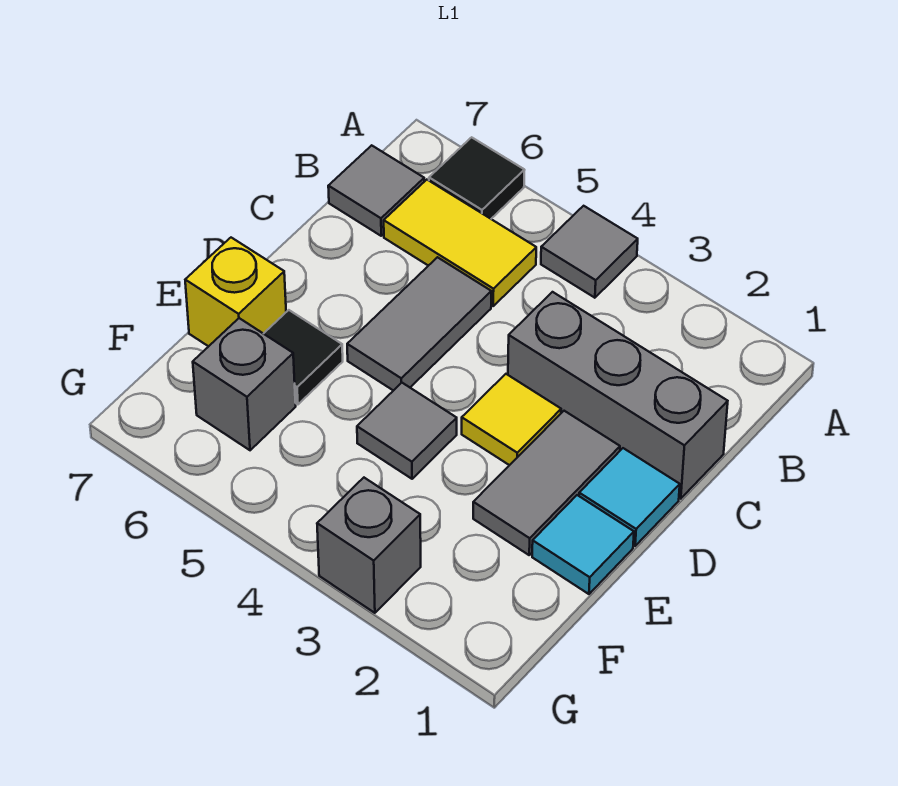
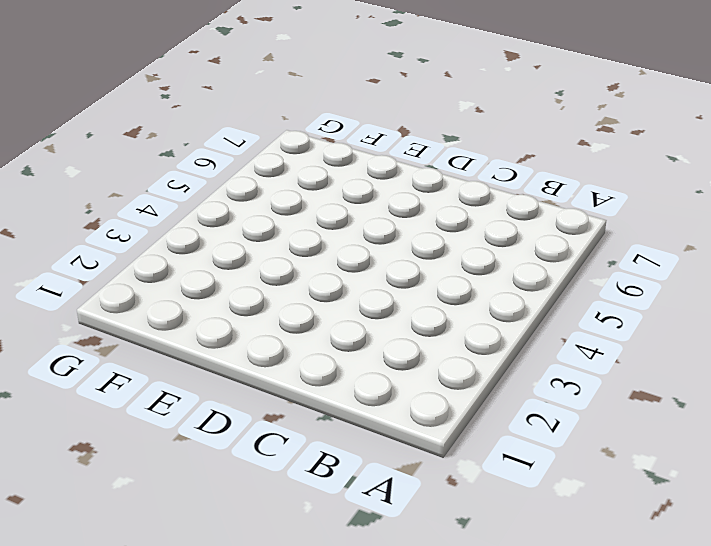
none -> grey tile A4 level 1
none -> black tile A6 level 1
none -> yellow tile B5:B6 level 1

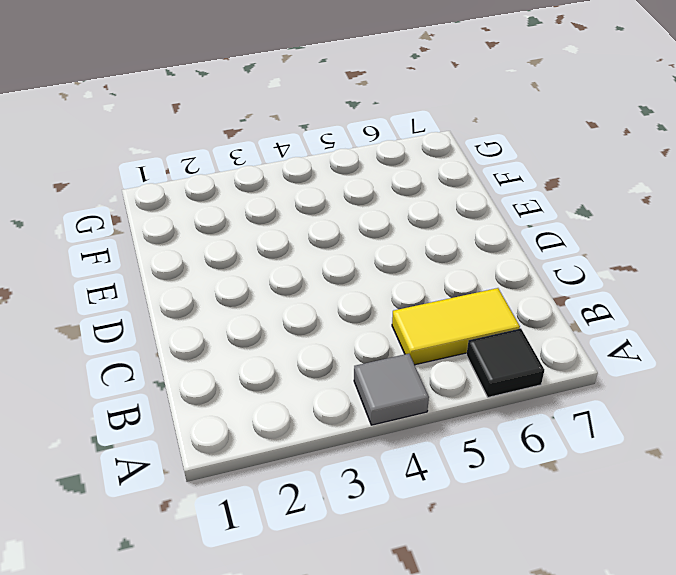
none -> grey tile B7 level 1
none -> grey brick C1:C3 level 1
none -> grey tile C5:D5 level 1

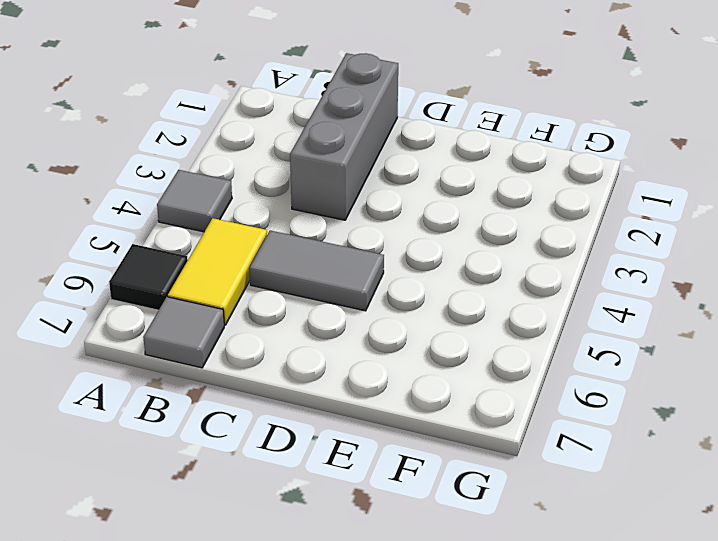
none -> cyan tile D1 level 1
none -> grey tile D2:E2 level 1
none -> yellow tile D3 level 1

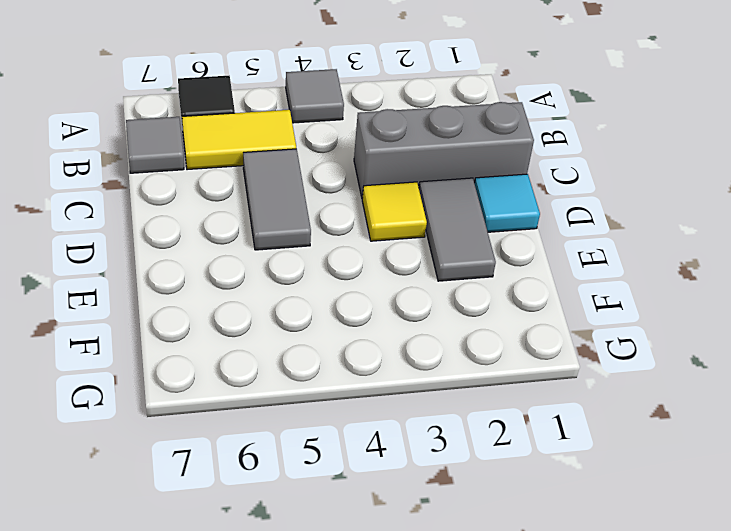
none -> cyan tile E1 level 1
none -> grey tile E4 level 1
none -> black tile E6 level 1

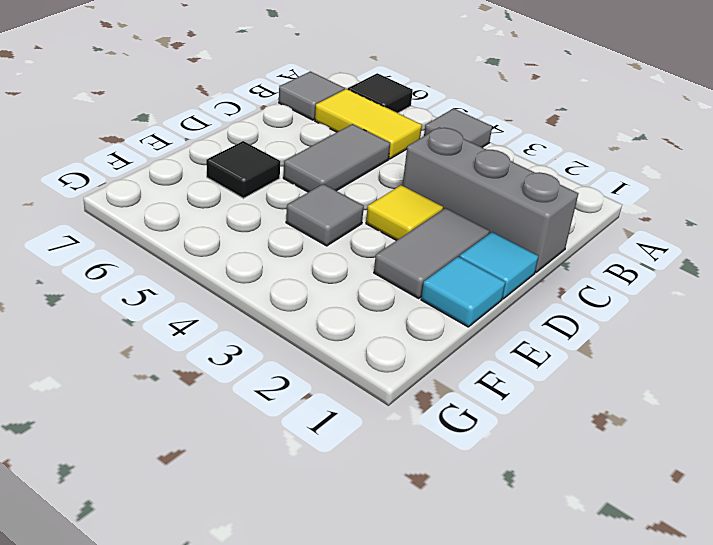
none -> yellow brick E7 level 1
none -> grey brick F6 level 1
none -> grey brick G3 level 1

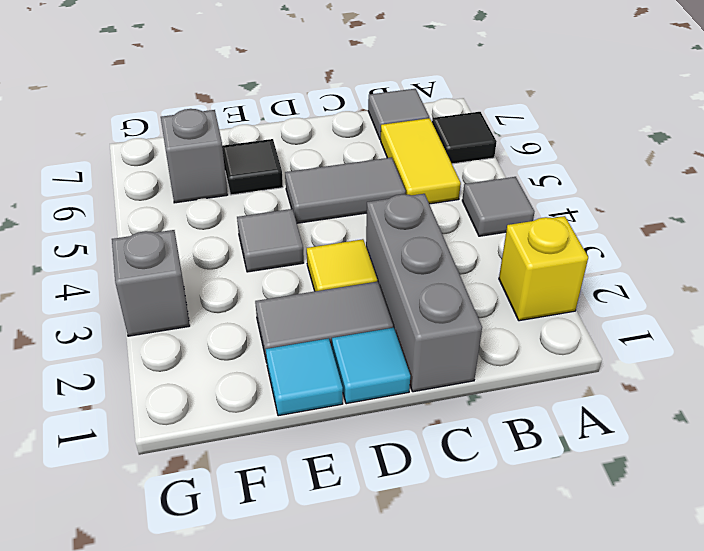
yellow brick A2 level 1 -> yellow brick E7 level 1

